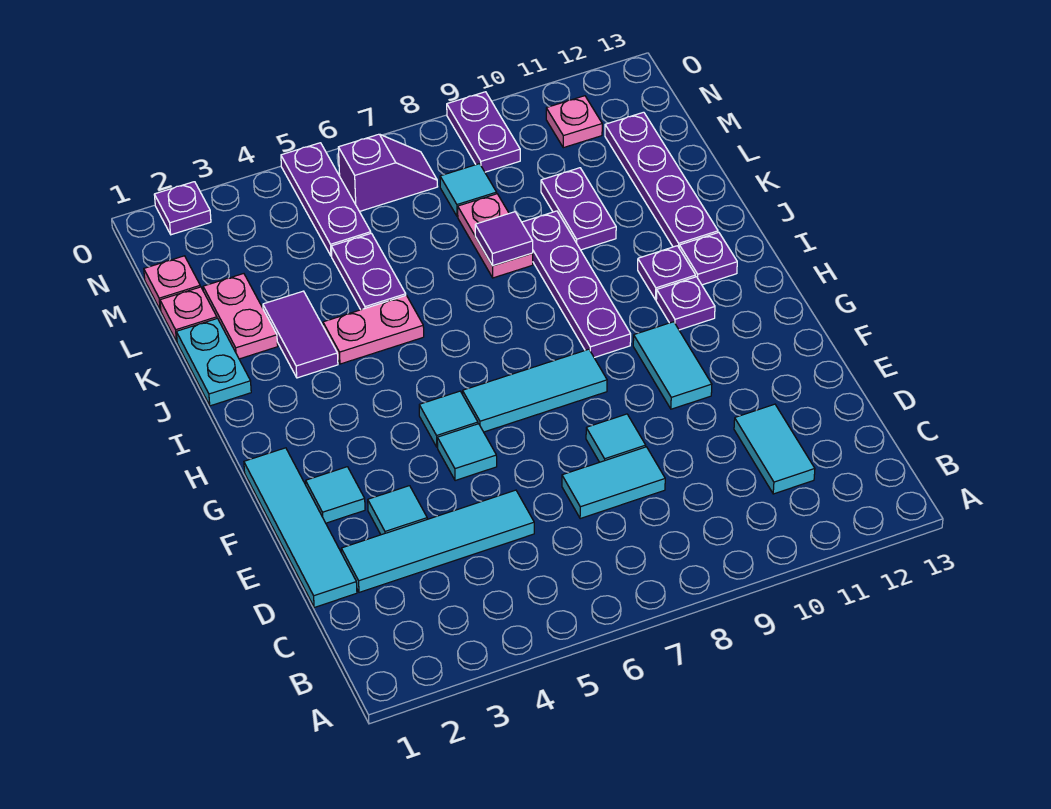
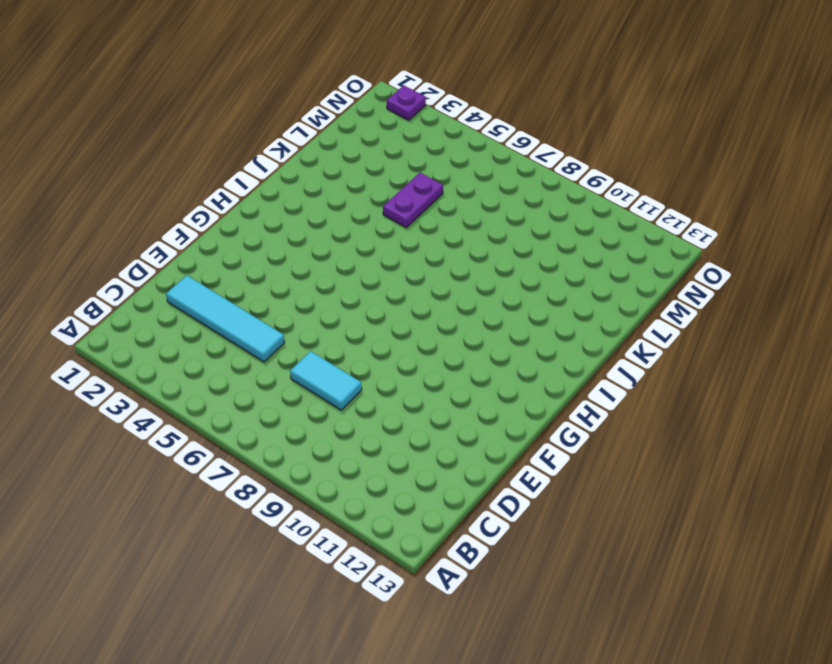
none -> cyan tile C11:D11 level 1
none -> cyan tile D1:G1 level 1
none -> cyan tile E3 level 1
none -> cyan tile E8 level 1

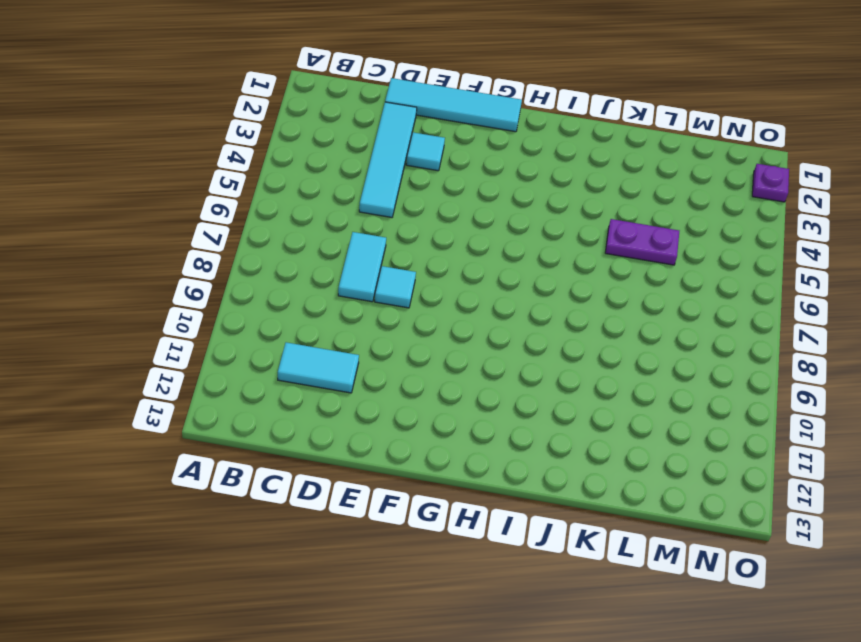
none -> cyan tile F2 level 1
none -> cyan tile F5 level 1
none -> cyan tile F10:G10 level 1
none -> cyan tile G5 level 1

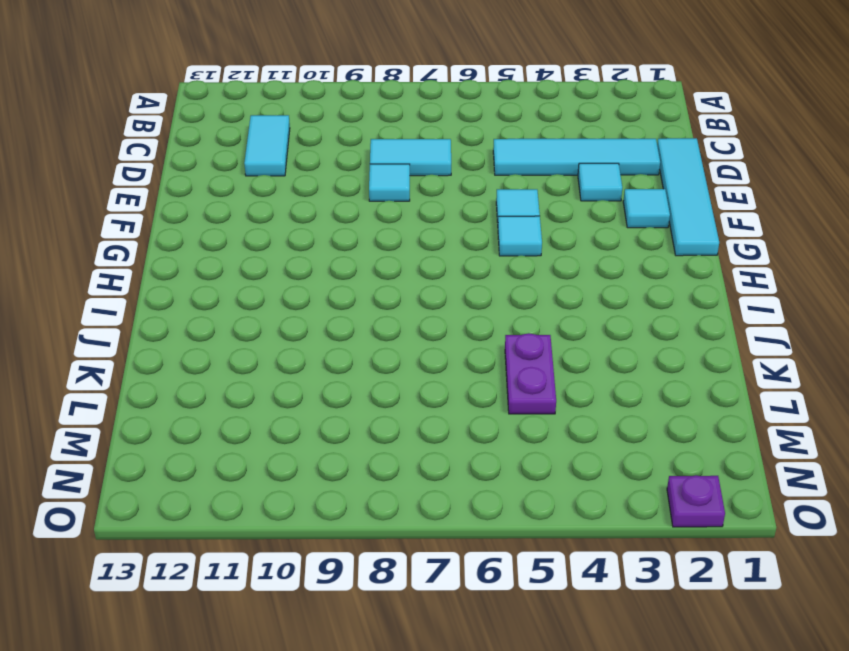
none -> cyan tile F10:G10 level 1
none -> cyan tile G6:G8 level 1
none -> purple plate H9:K9 level 1
none -> purple plate H11 level 1

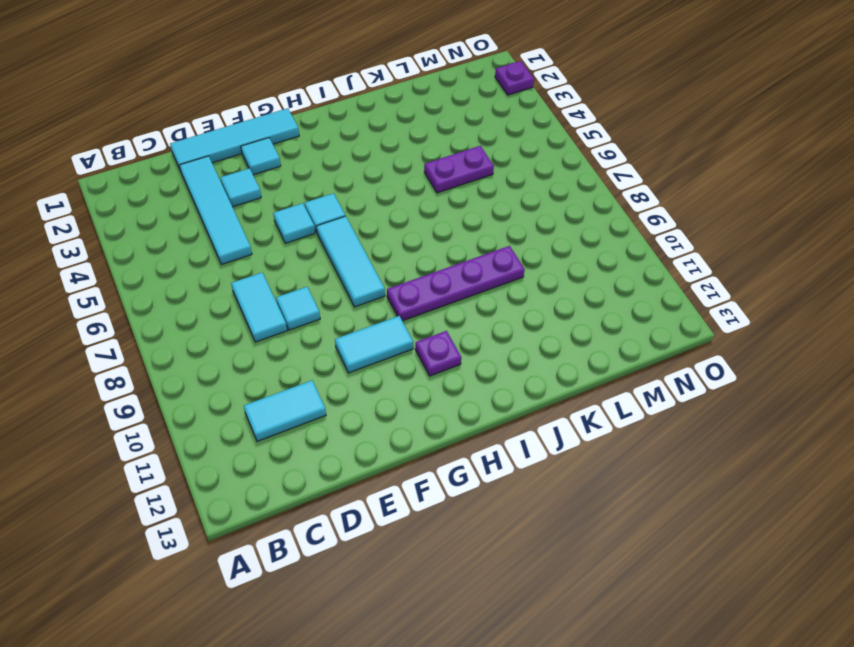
none -> purple plate I11 level 1
none -> purple plate I12 level 1
none -> cyan plate J1:K1 level 1
none -> purple tile J3:K3 level 1

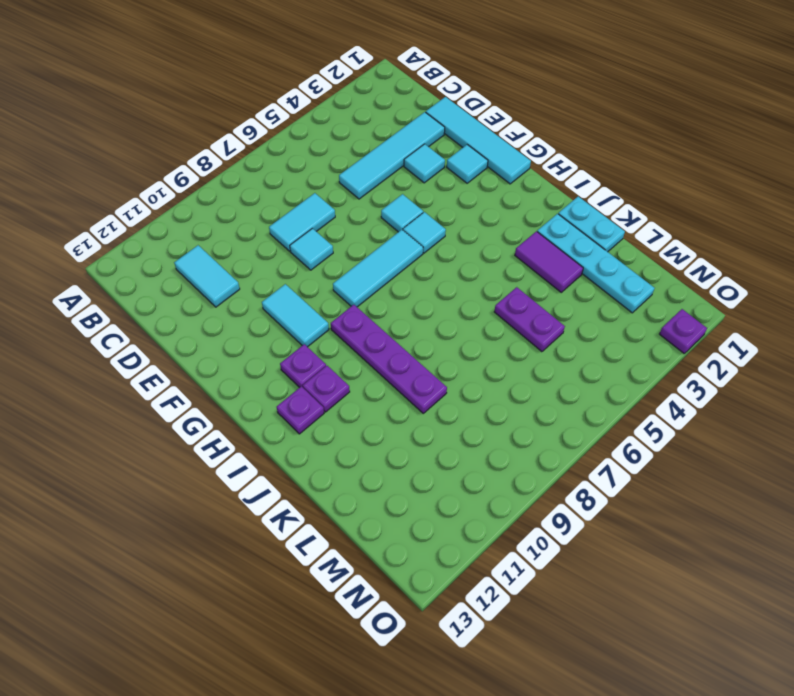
cyan plate J2:M2 level 1 -> pink plate K2:L2 level 1
none -> pink plate J4:J5 level 1
none -> purple plate J12:M12 level 1
none -> pink plate K8:L8 level 1
none -> purple plate K10:L10 level 1

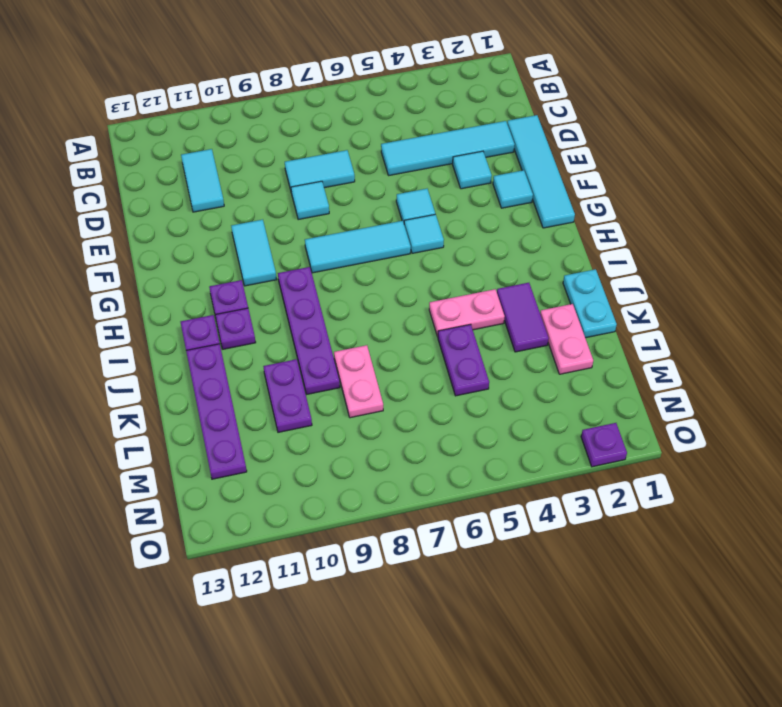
none -> pink plate L1 level 1
none -> pink plate M1 level 1
none -> purple plate M5:O5 level 1
none -> cyan tile M8 level 1

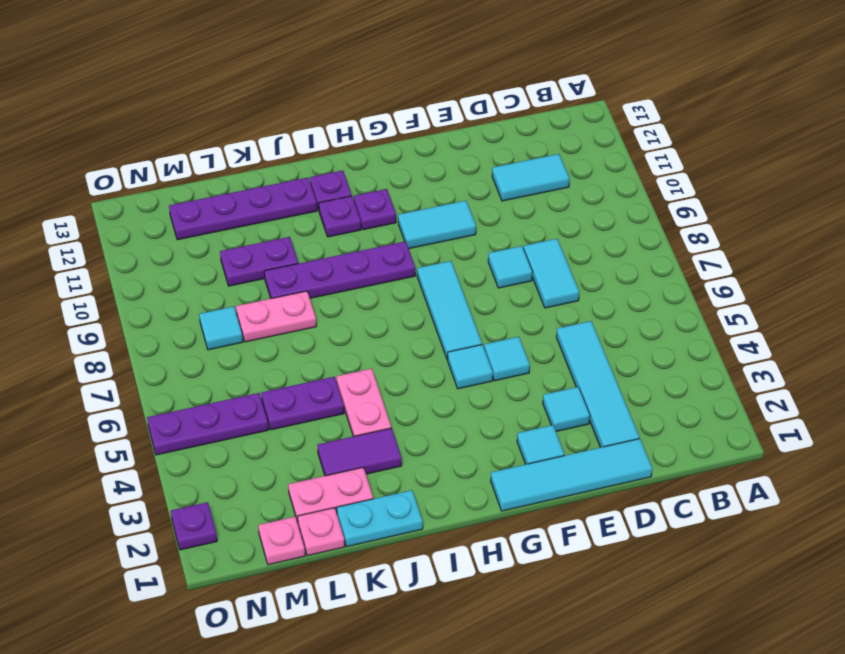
none -> purple slope N6:N7 level 1 top 6
none -> purple plate N9:O9 level 1
none -> pink plate N11 level 1
none -> purple tile K8 level 2

